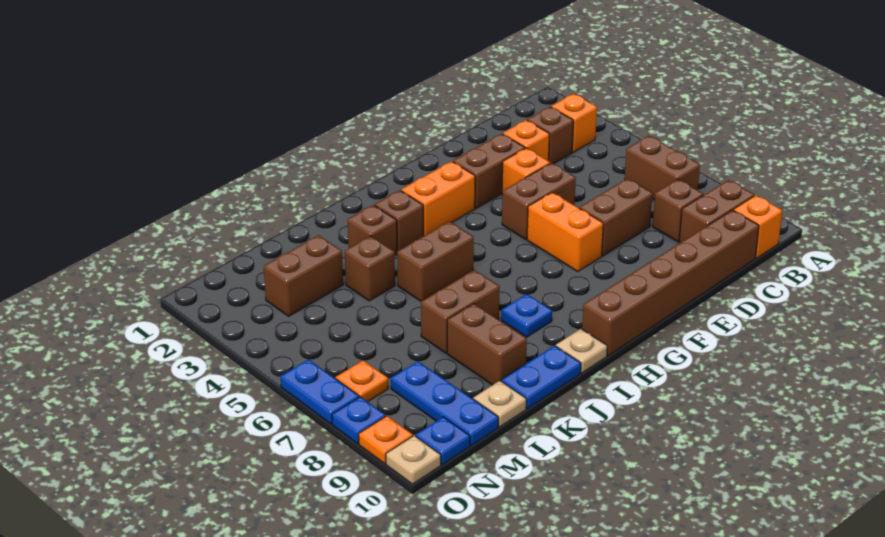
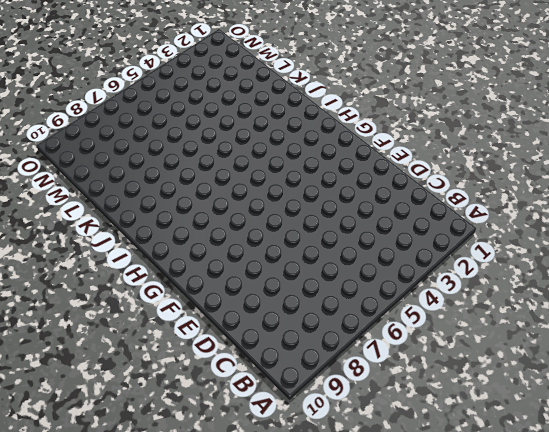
none -> orange brick B3 level 1
none -> brown brick B6:B7 level 1
none -> brown brick B9:C9 level 1
none -> orange brick B10 level 1

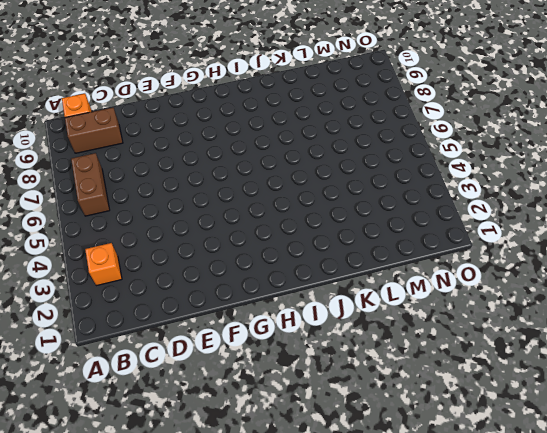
none -> brown brick C3 level 1
none -> brown brick C8 level 1
none -> brown brick C10:H10 level 1
none -> orange brick D3 level 1

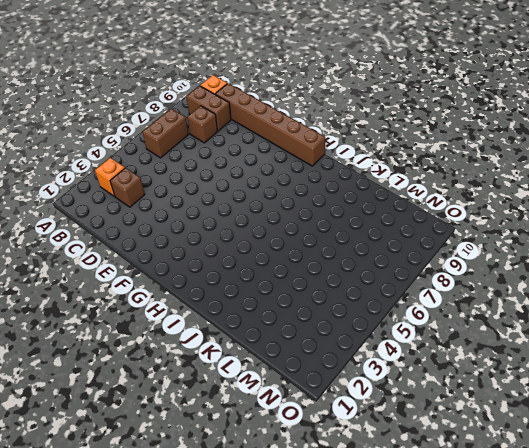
none -> orange brick D3 level 1
none -> brown brick D7:E7 level 1
none -> brown brick E3:F3 level 1
none -> orange brick E4 level 1

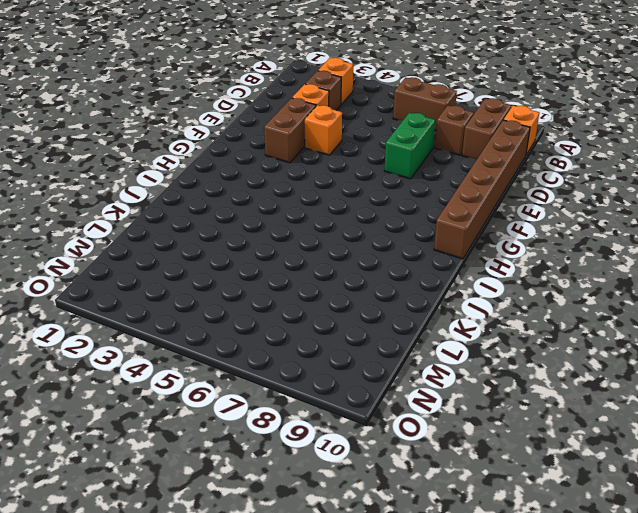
green brick D7:E7 level 1 -> brown brick D7:E7 level 1
none -> brown brick E5:F5 level 1
none -> orange brick F6:F7 level 1
none -> orange brick G3:H3 level 1
none -> brown brick I3 level 1

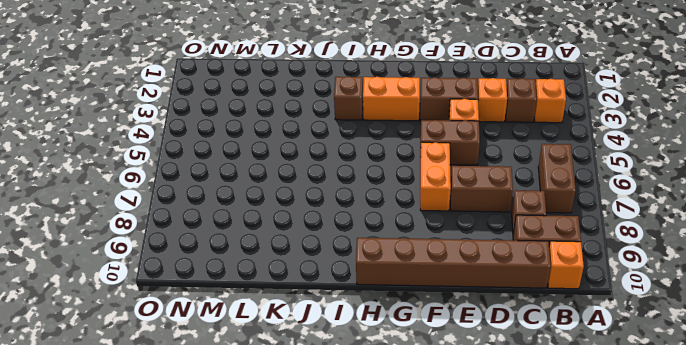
none -> brown brick I5:J5 level 1
none -> blue plate I8 level 1
none -> tan plate I10 level 1
none -> brown brick J3 level 1

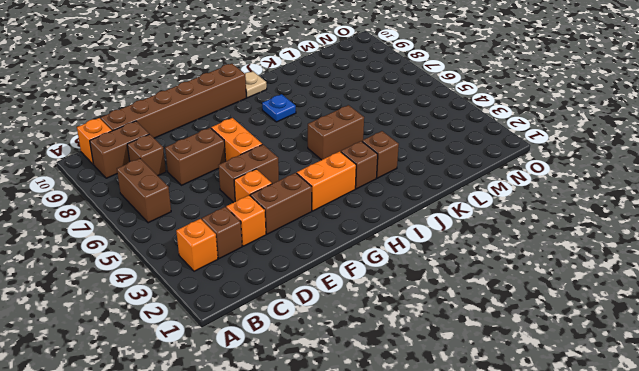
none -> brown brick J7:K7 level 1
none -> blue plate J10:K10 level 1
none -> brown brick K4 level 1
none -> brown brick K8:K9 level 1

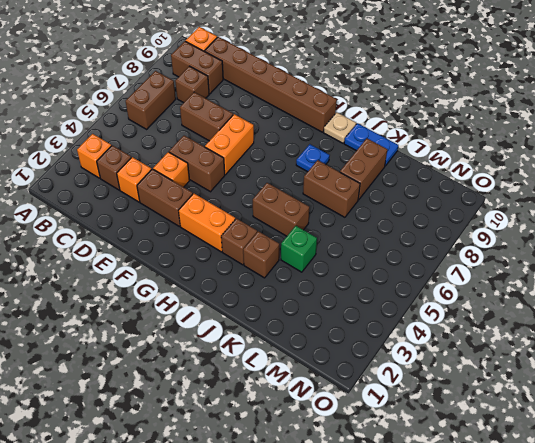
green brick K4 level 1 -> brown brick K4 level 1
none -> brown brick L3:M3 level 1
none -> tan plate L10 level 1
none -> blue plate M8:M10 level 1
none -> orange plate N7 level 1

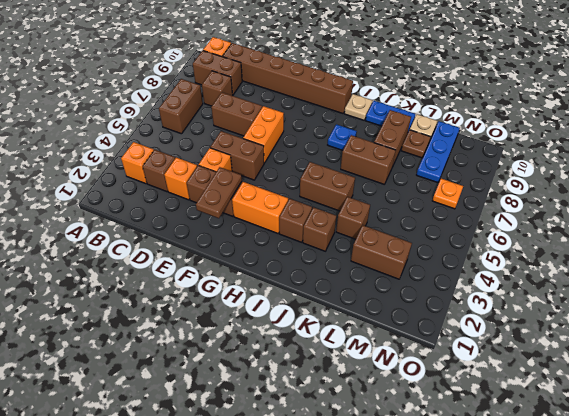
brown plate F2:F3 level 2 -> none
brown plate L9 level 1 -> none
none -> blue plate N10 level 1
none -> blue plate O6:O7 level 1
none -> blue plate O8 level 1
none -> orange plate O9 level 1

